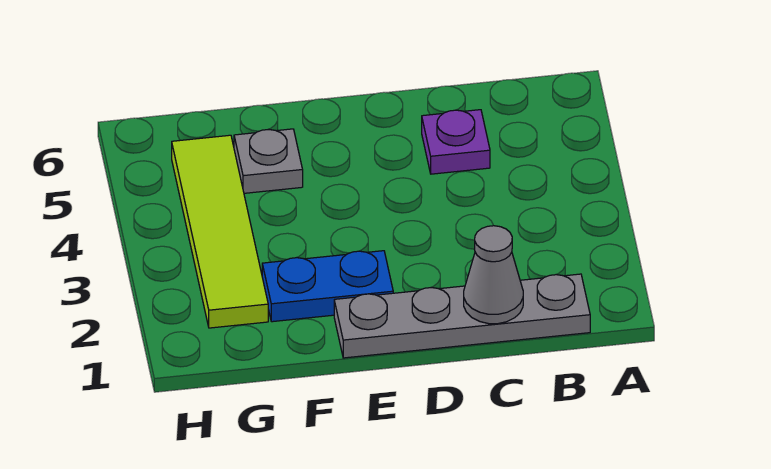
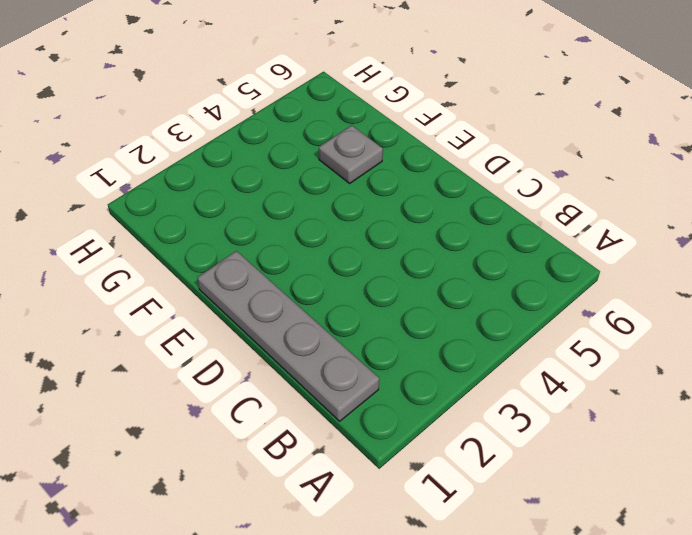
none -> purple plate C5 level 1
none -> blue plate E2:F2 level 1

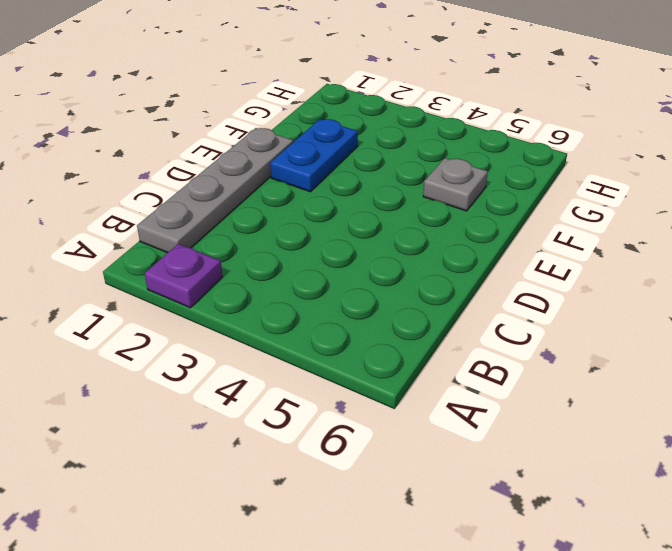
purple plate A2 level 1 -> purple plate C5 level 1
none -> lime tile G2:G5 level 1
none -> grey cone C1 level 2

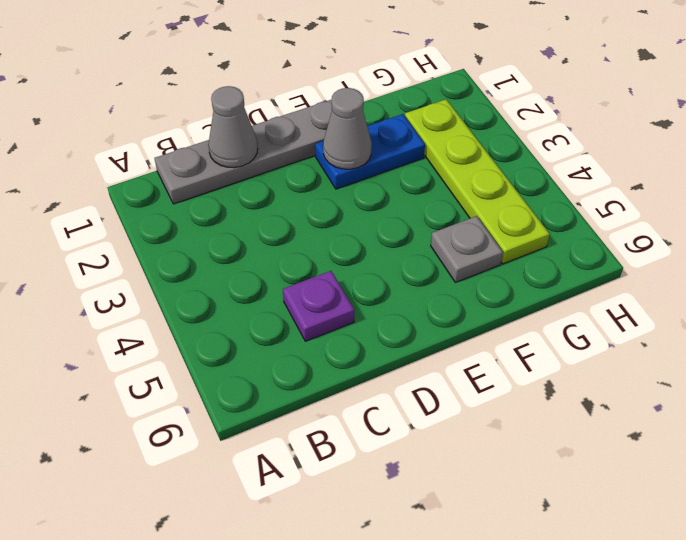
grey cone E2 level 2 -> none
lime plate G2:G5 level 1 -> lime tile G2:G5 level 1

